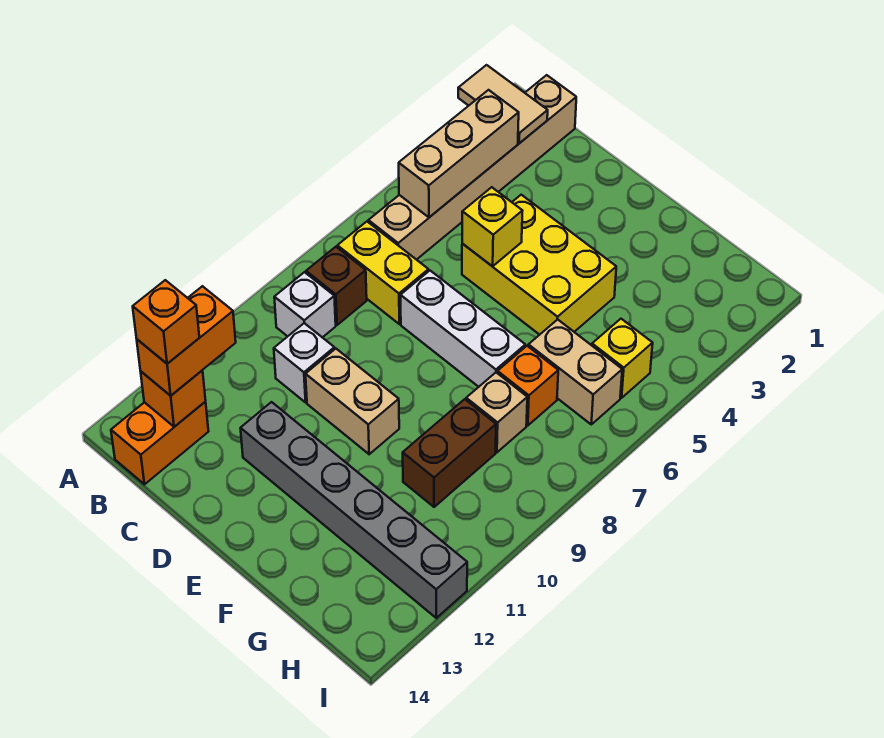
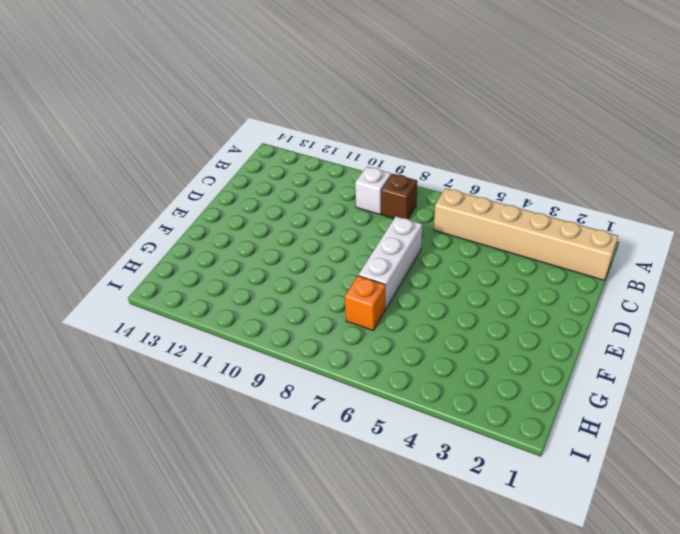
none -> yellow brick B7:C7 level 1
none -> orange brick B13:B14 level 1
none -> white brick C10 level 1

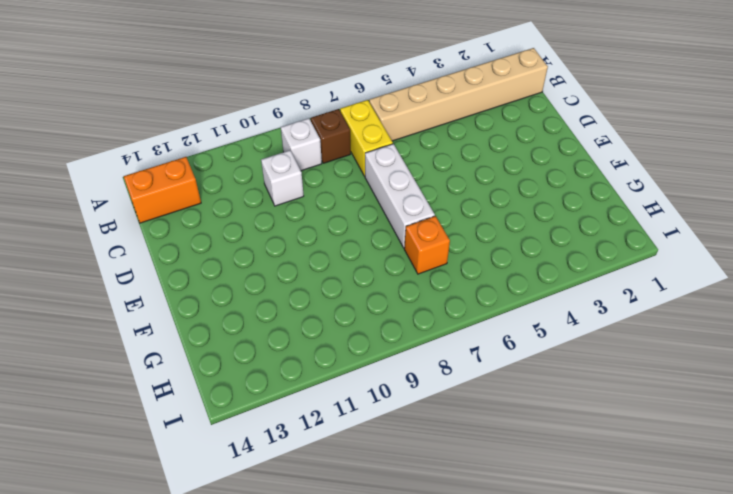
none -> yellow brick D4:F5 level 1
none -> tan brick D10:E10 level 1
none -> grey brick D12:I12 level 1

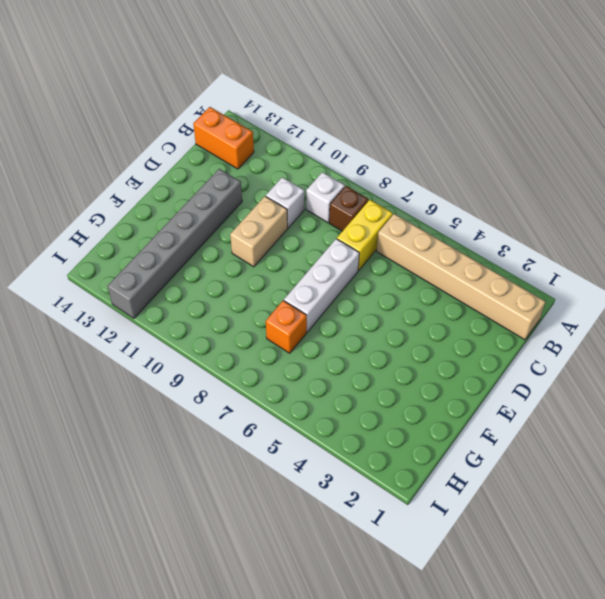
none -> yellow brick D4:F5 level 1
none -> tan brick G6:H6 level 1
none -> tan brick G8 level 1

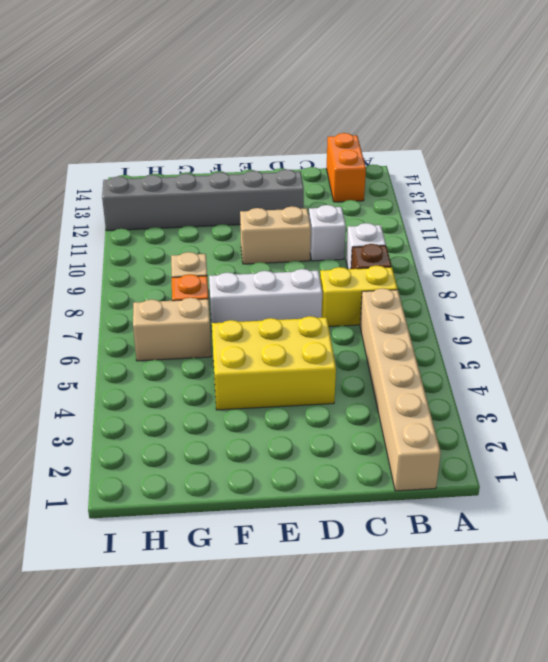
none -> brown brick G9:G10 level 1
none -> yellow brick H5 level 1
none -> tan tile A2:B2 level 2

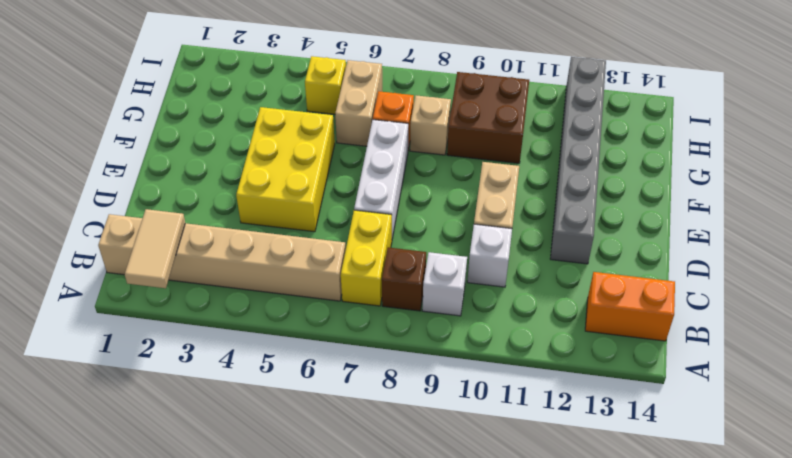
brown brick G9:H10 level 1 -> brown brick G9:G10 level 1
none -> tan brick B3:B5 level 2
none -> orange brick B13 level 2
none -> yellow brick D5 level 2

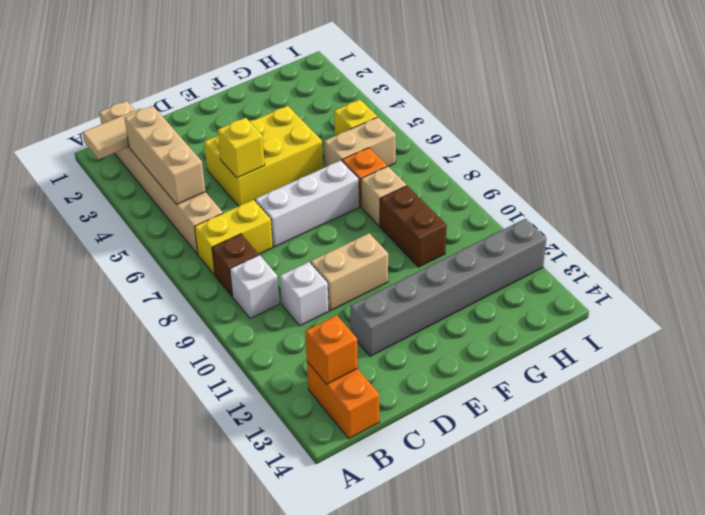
none -> orange brick B12:B13 level 3
none -> orange brick B13 level 4

